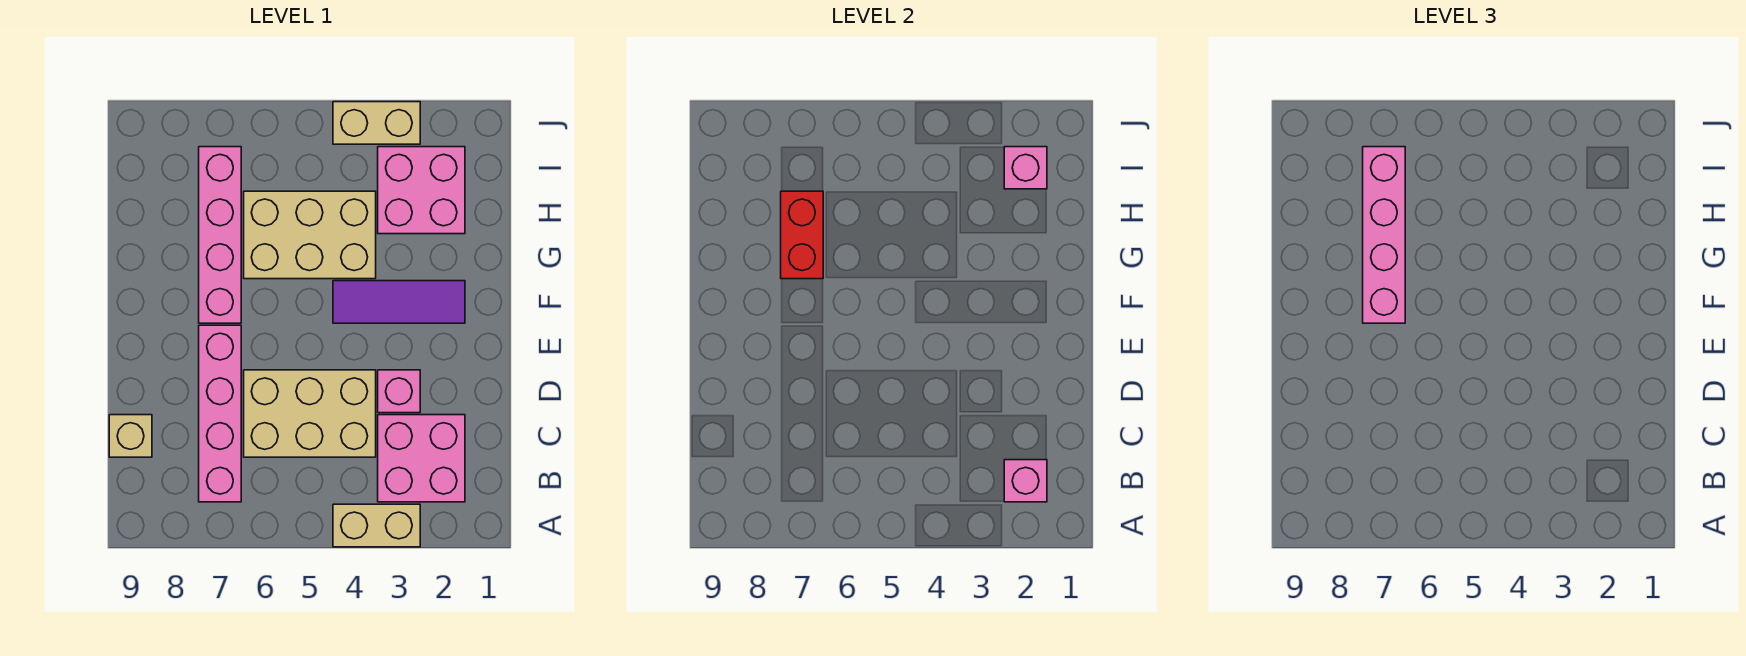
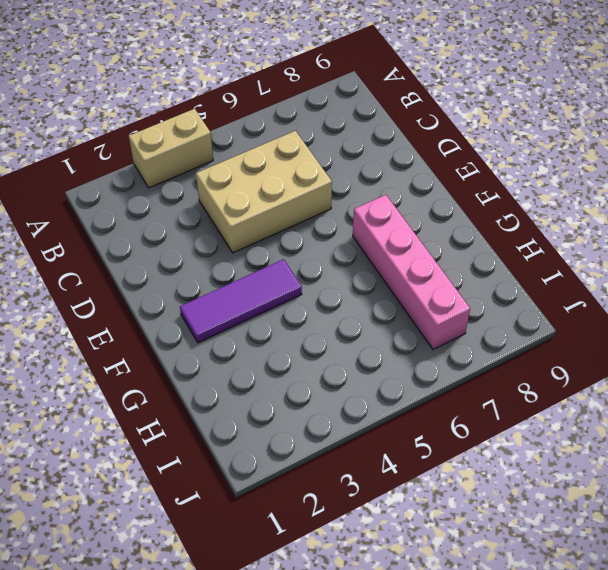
none -> pink brick B2:C3 level 1
none -> pink brick B7:E7 level 1
none -> tan brick C9 level 1

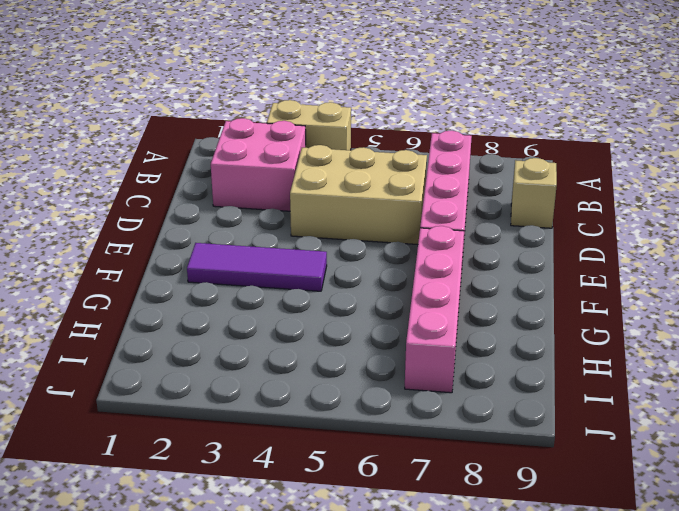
none -> pink brick D3 level 1
none -> tan brick G4:H6 level 1
none -> pink brick H2:I3 level 1

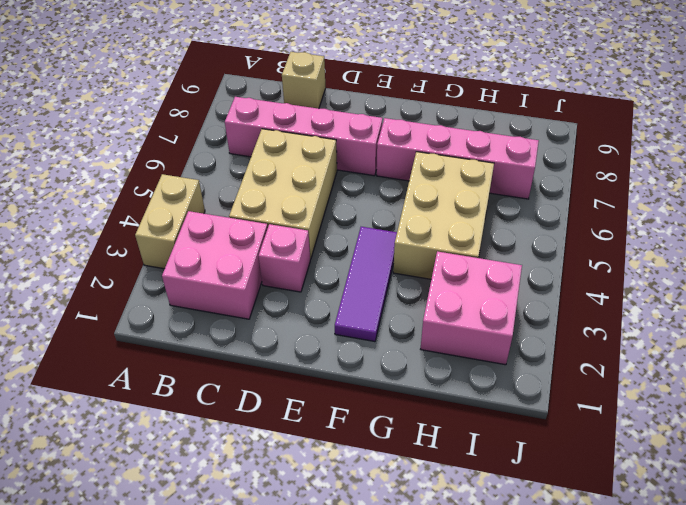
none -> tan brick J3:J4 level 1
none -> pink brick B2 level 2
none -> red brick G7:H7 level 2

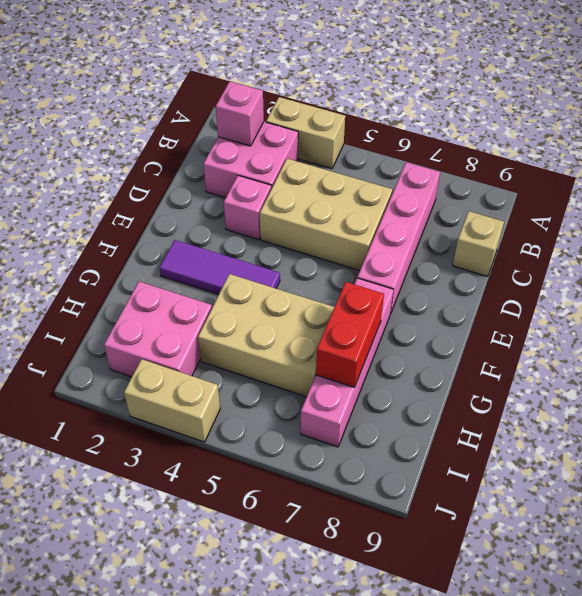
none -> pink brick I2 level 2
none -> pink brick F7:I7 level 3

